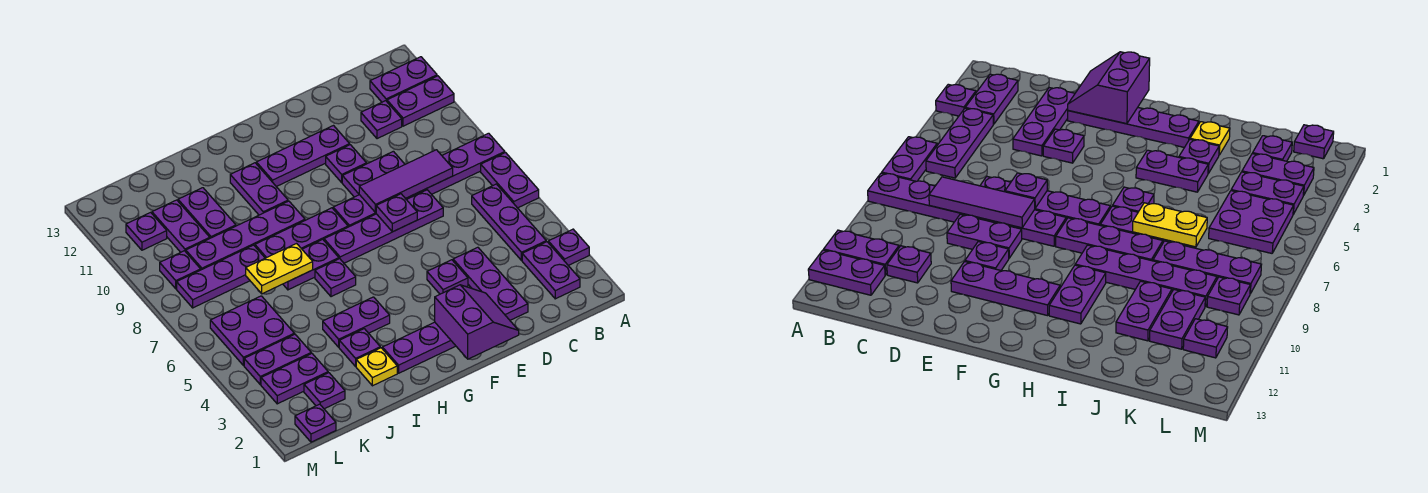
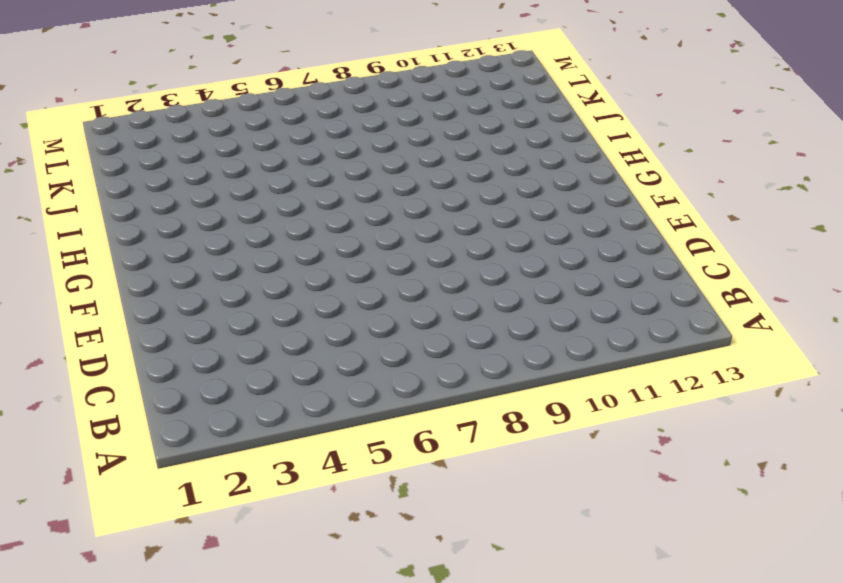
none -> purple plate A3 level 1
none -> purple plate A6:A7 level 1
none -> purple plate A8:F8 level 1
none -> purple plate A11:B11 level 1

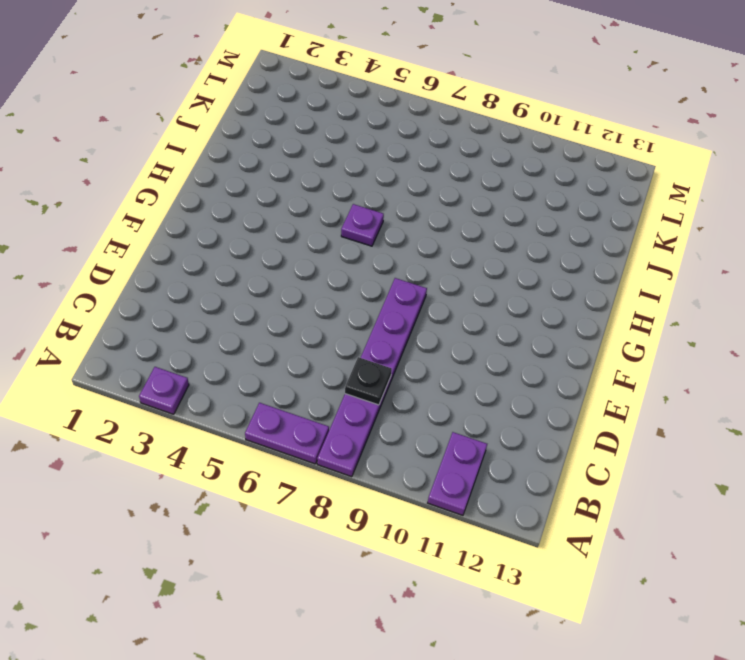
black plate C8 level 2 -> purple tile C8:E8 level 2
none -> purple plate A12:B12 level 1
none -> purple plate B2:B3 level 1
none -> purple plate B4:B6 level 1
none -> purple plate C11 level 1

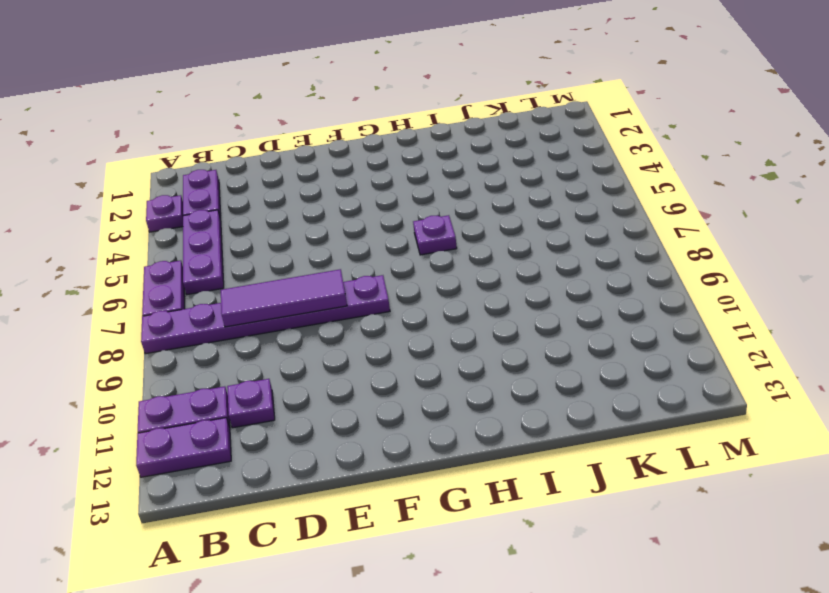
none -> purple plate D2:D4 level 1
none -> purple plate D7:G7 level 1
none -> purple plate D9:E9 level 1
none -> purple plate E2:H2 level 1

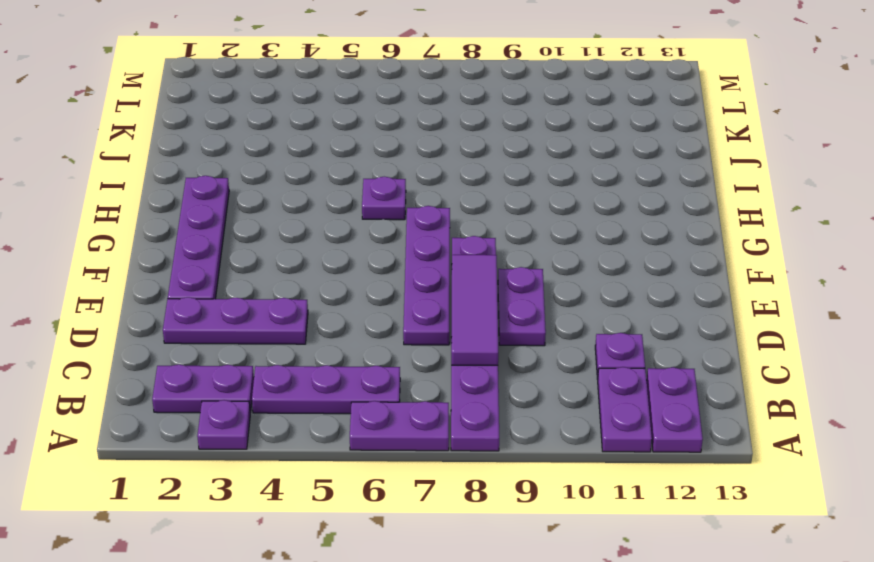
none -> purple plate E4 level 1
none -> purple plate E10 level 1
none -> purple plate E11:G11 level 1
none -> purple plate G8:I8 level 1

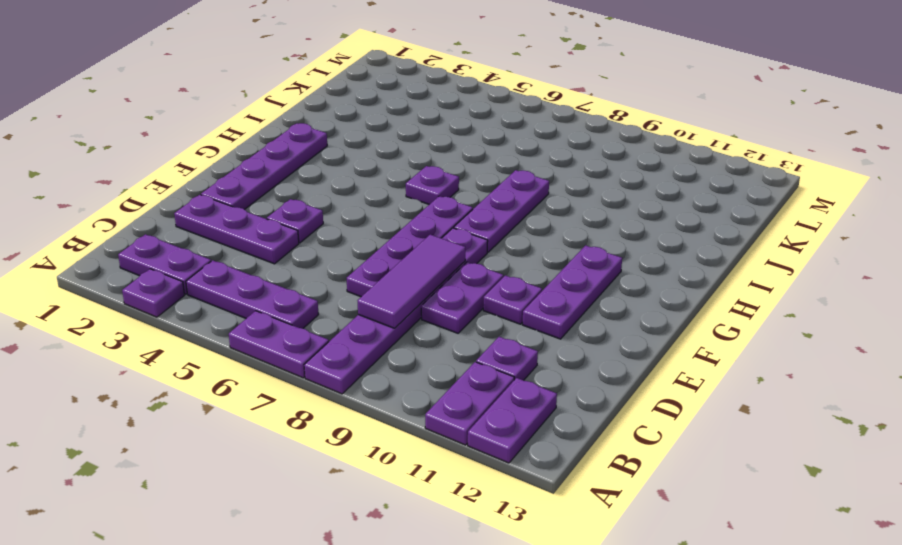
none -> purple plate H4:I4 level 1
none -> purple plate H7:I7 level 1
none -> purple plate H9:K9 level 1
none -> purple plate H10:H11 level 1

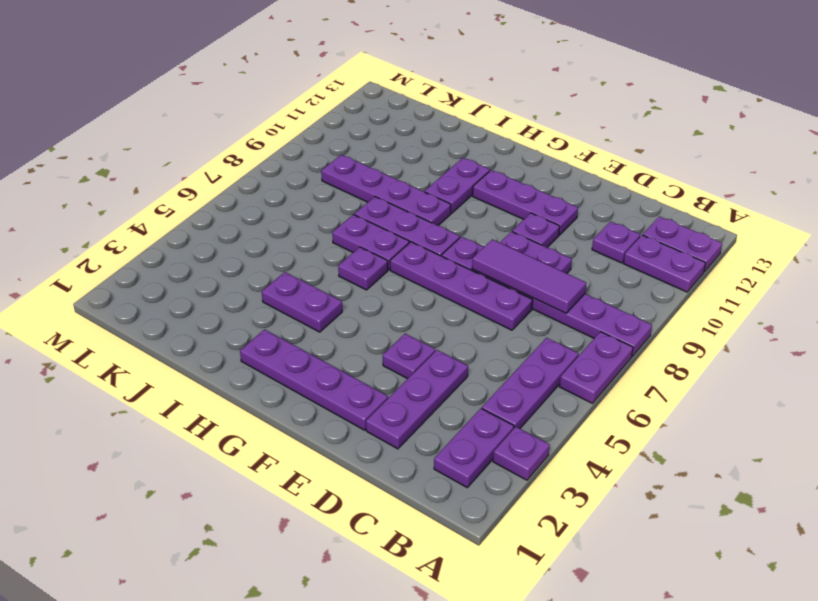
none -> yellow plate I2 level 1
none -> purple plate I3 level 1
none -> purple plate J8:L8 level 1
none -> purple plate J10:J11 level 1

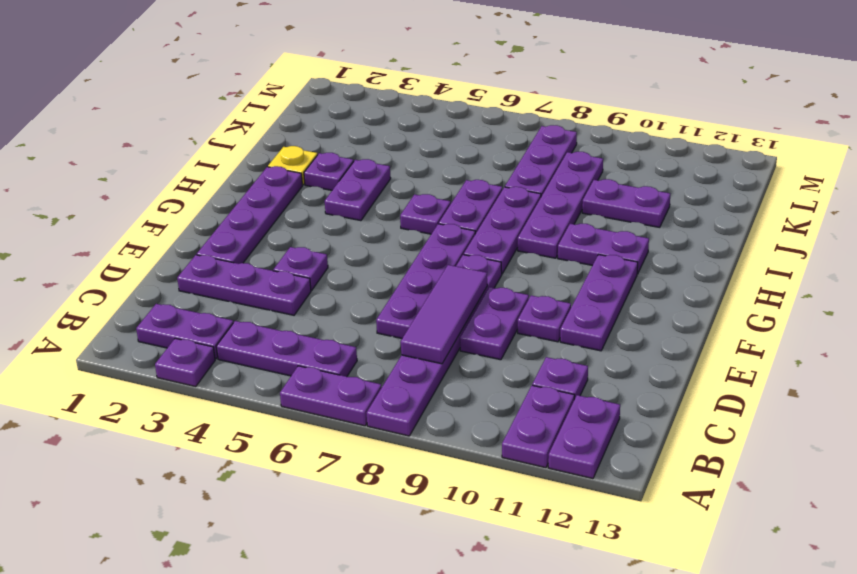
none -> purple plate K2 level 1
none -> purple plate K3:L3 level 1
none -> purple plate K4:L4 level 1
none -> purple plate K5:L6 level 1

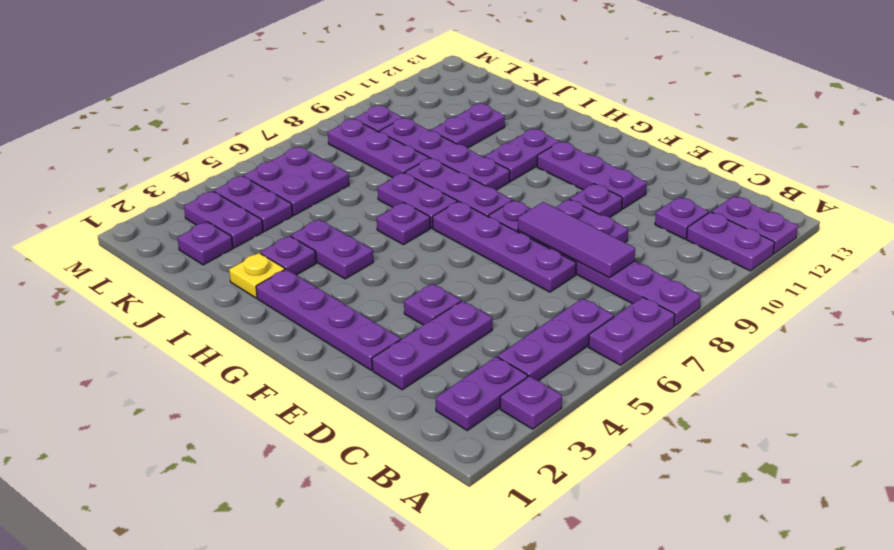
none -> purple plate K10:K11 level 1
none -> purple plate L1 level 1
none -> purple plate L11 level 1
none -> purple slope E1:F2 level 2 top F

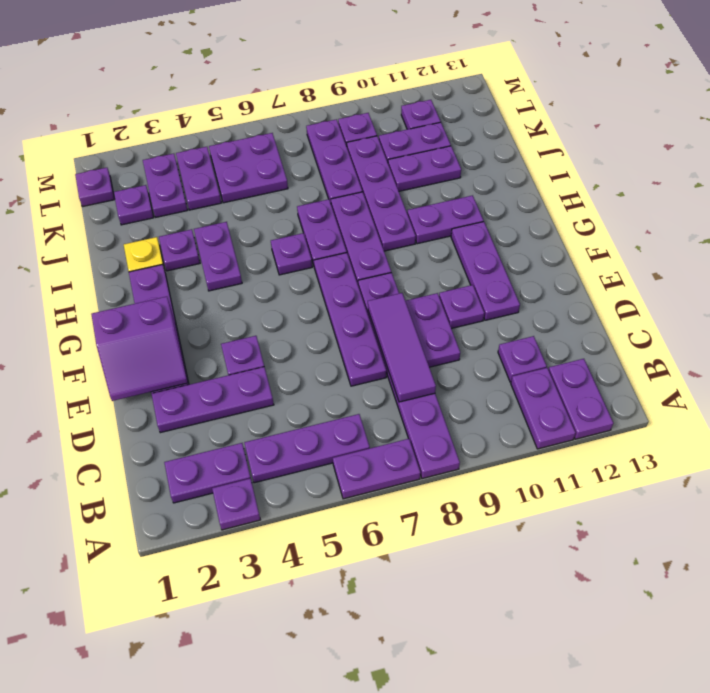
none -> purple plate E7 level 2
none -> yellow plate I7:J7 level 2

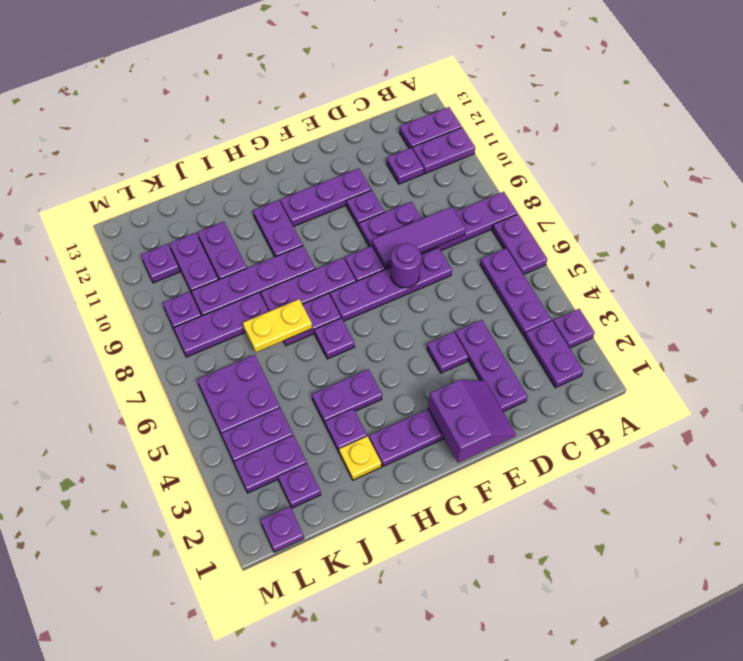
purple round brick E7 level 2 -> purple plate E7 level 2

